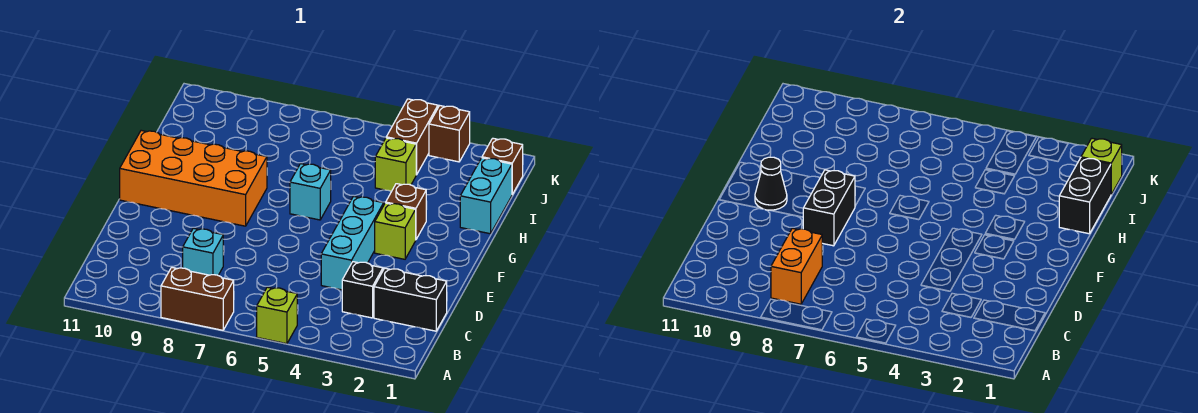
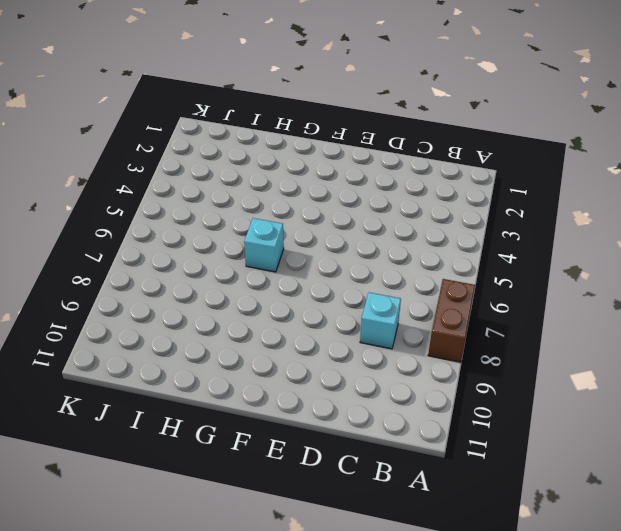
none -> lime brick A5 level 1
none -> black brick C1:C2 level 1
none -> black brick C3 level 1

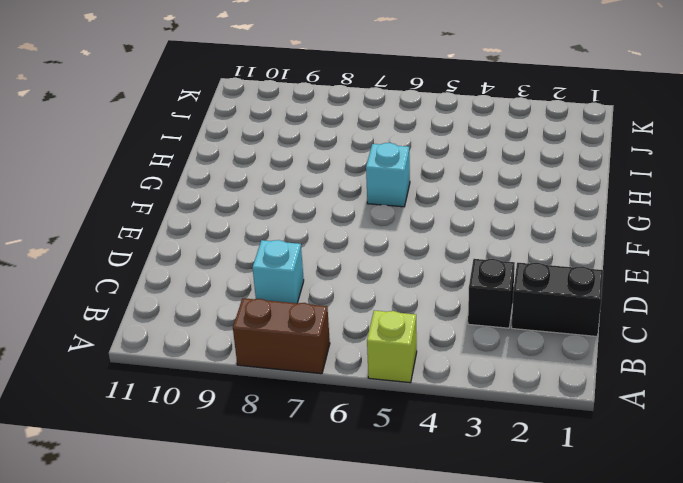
none -> cyan brick D4:F4 level 1
none -> lime brick F3 level 1
none -> orange brick F8:G11 level 1

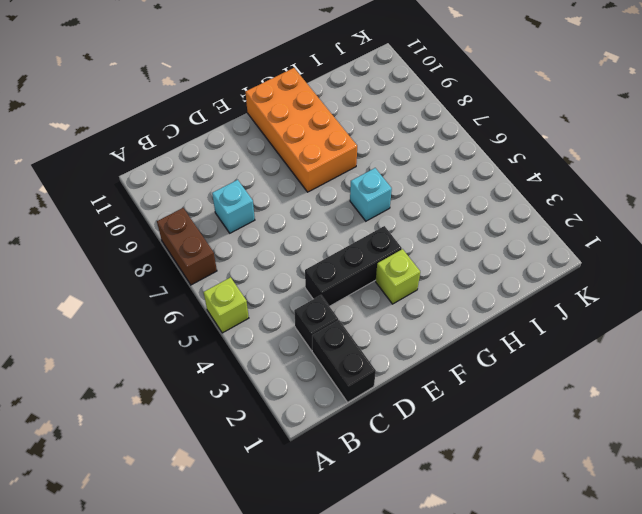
black brick D4:F4 level 1 -> cyan brick D4:F4 level 1
none -> brown brick G3 level 1
none -> cyan brick H1:I1 level 1
none -> lime brick I4 level 1

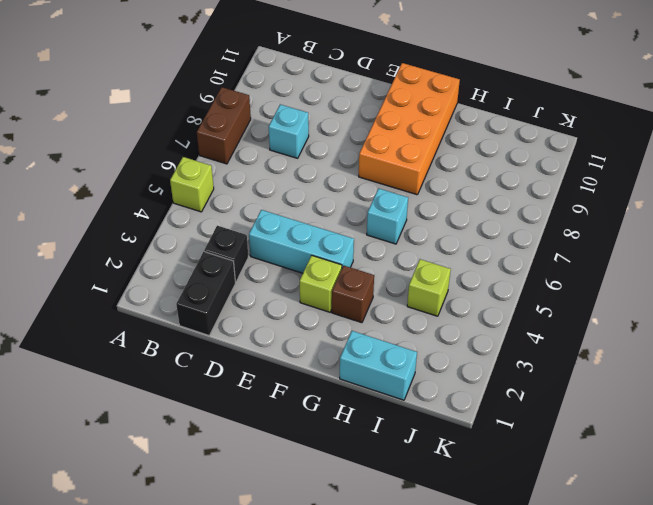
none -> brown brick J1 level 1
none -> brown brick J4:K4 level 1
none -> brown brick K3 level 1

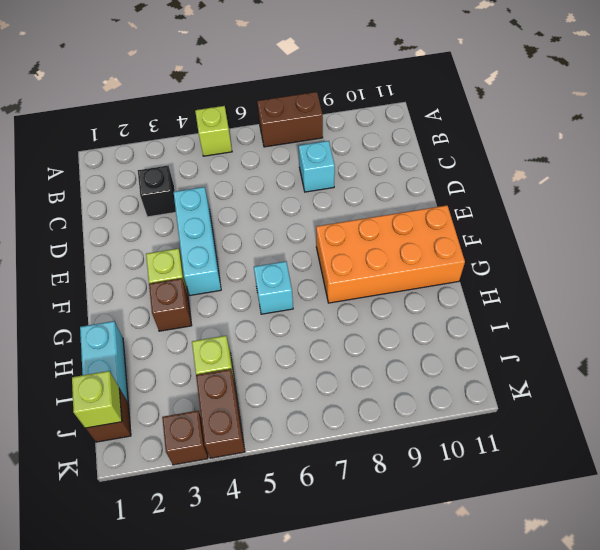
none -> black brick C1:C2 level 1
none -> orange brick B8:C8 level 2
none -> black brick E8:F8 level 2

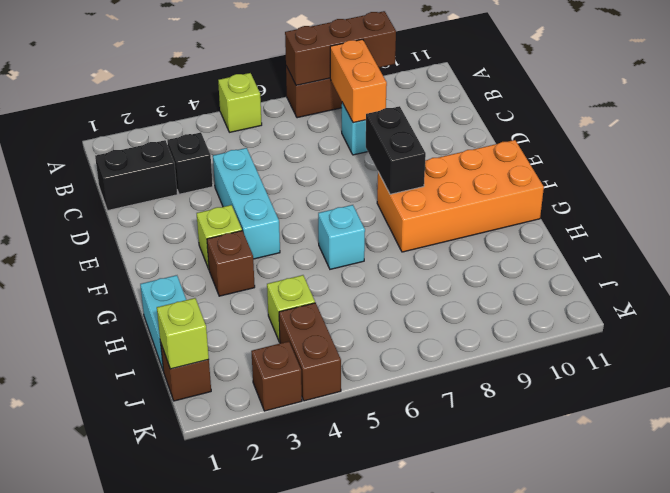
brown brick A7:A9 level 2 -> none
none -> black cone F10 level 2
none -> black brick H1:I1 level 2

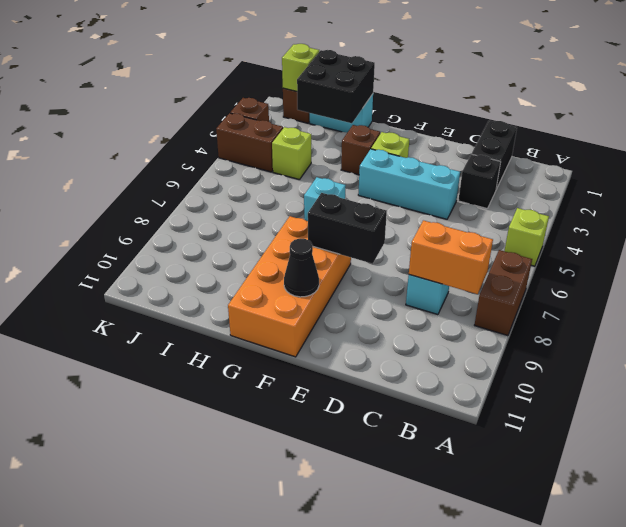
black brick H1:I2 level 2 -> black brick H1:I1 level 2

